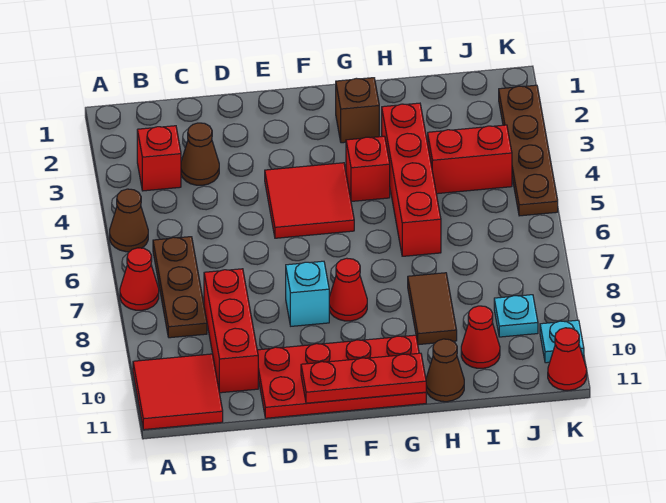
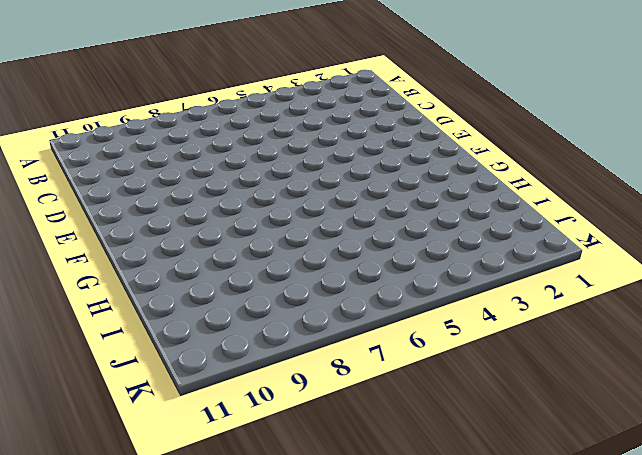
none -> brown cone A5 level 1
none -> red cone A7 level 1
none -> red tile A10:B11 level 1

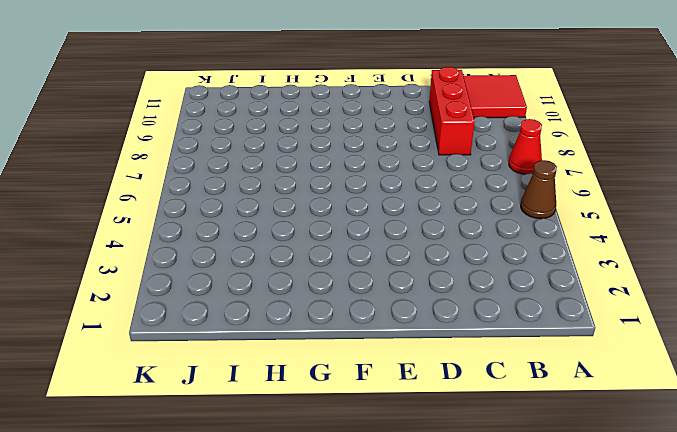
none -> red brick B3 level 1
none -> brown plate B6:B8 level 1
none -> brown cone C3 level 1

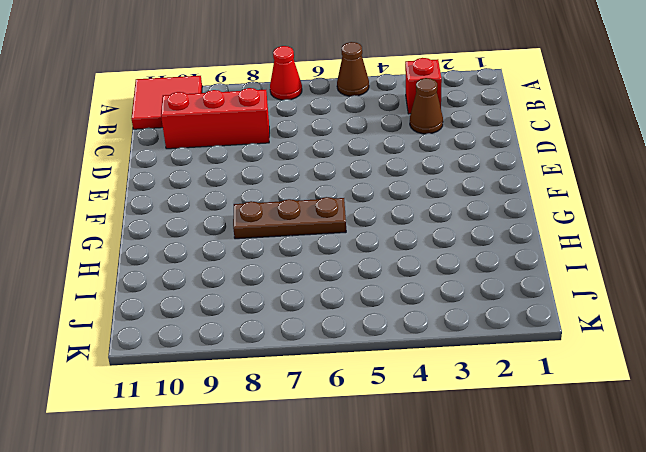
brown plate G6:G8 level 1 -> brown plate B6:B8 level 1
none -> red plate D10:G11 level 1
none -> red tile E4:F5 level 1
none -> cyan brick E8 level 1

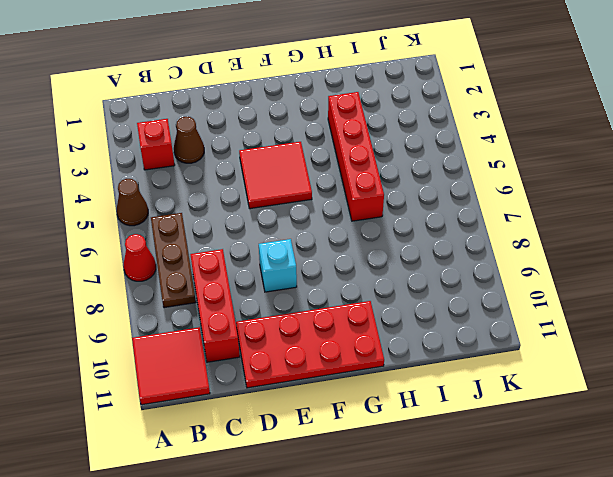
none -> red cone F8 level 1
none -> brown brick G2 level 1
none -> red brick G4 level 1

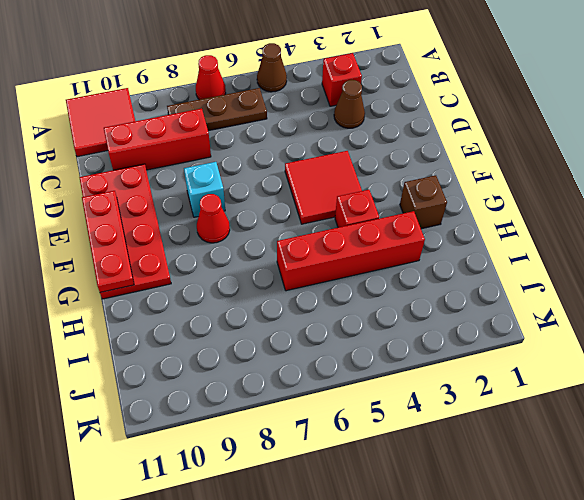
none -> brown tile H8:H9 level 1
none -> brown cone H11 level 1
none -> red brick I4:J4 level 1

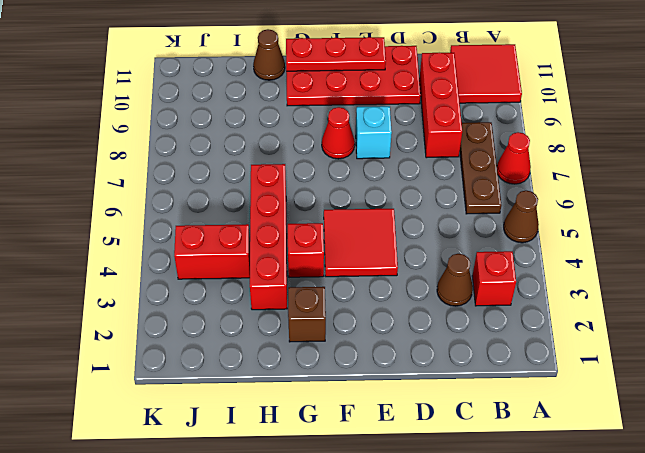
none -> brown tile H8:H9 level 1
none -> red cone I10 level 1
none -> cyan plate J9 level 1

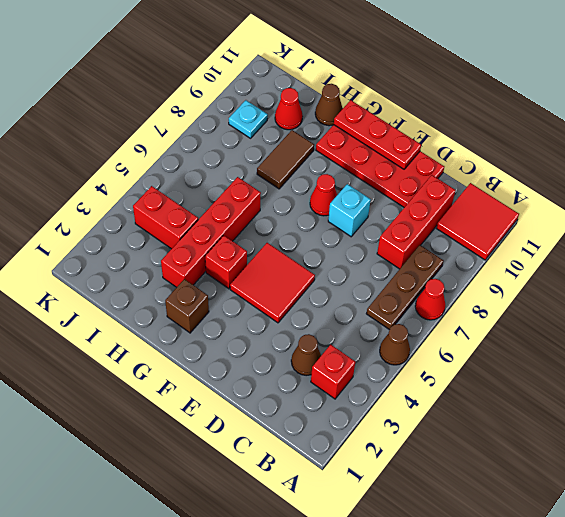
none -> brown plate K2:K5 level 1
none -> cyan plate K10 level 1
none -> red cone K11 level 1

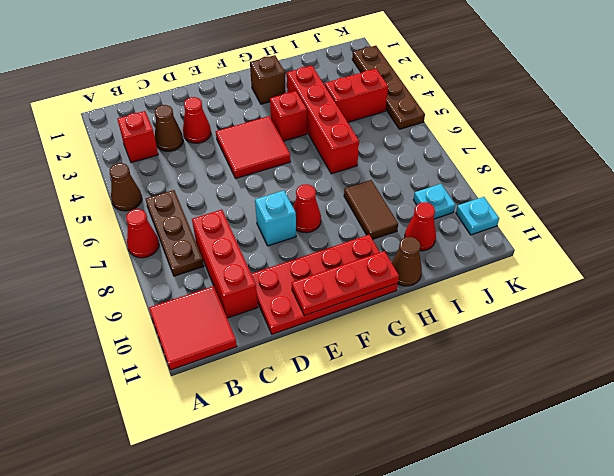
red cone D3 level 1 -> red cone K11 level 1

